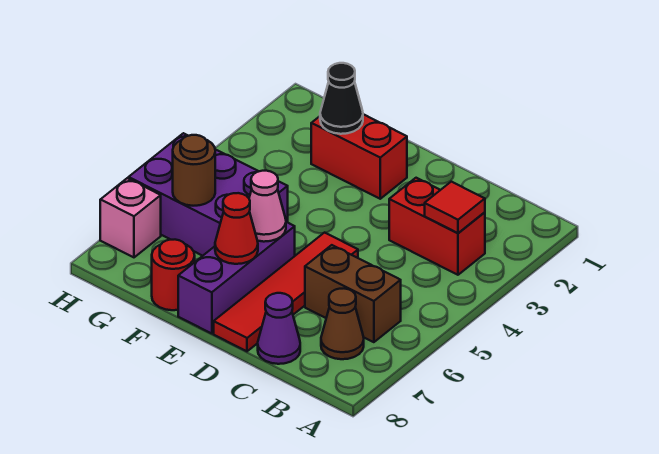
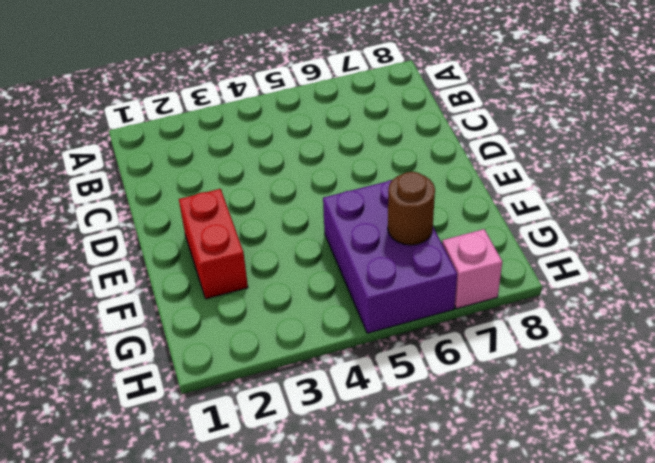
none -> red brick B3:C3 level 1
none -> brown brick B6:C6 level 1
none -> brown cone B7 level 1

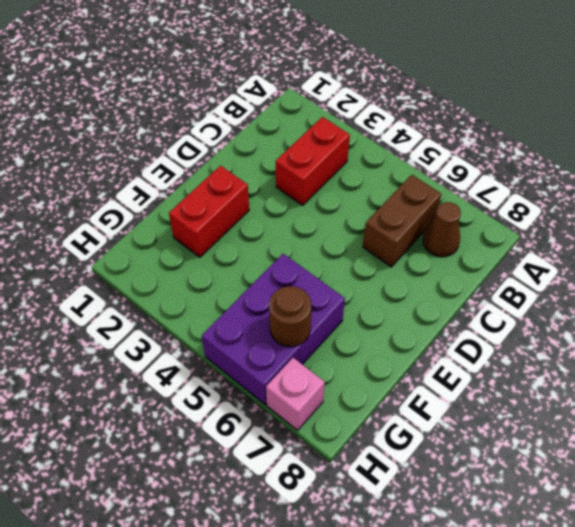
none -> purple cone C8 level 1
none -> red tile D5:D8 level 1
none -> purple brick E6:E8 level 1

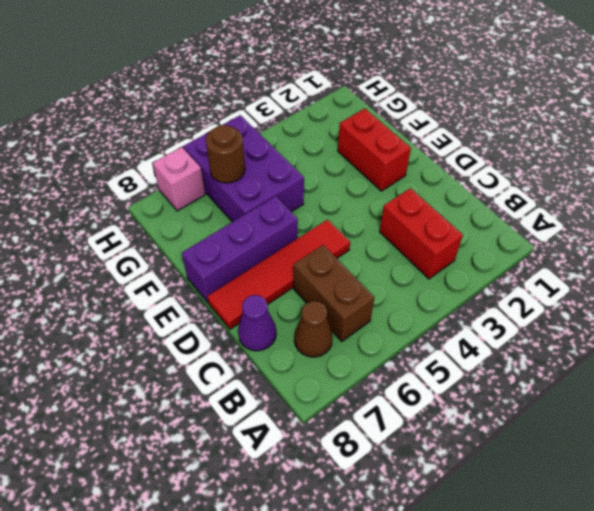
none -> red round brick F8 level 1
none -> red tile B3 level 2
none -> pink cone E6 level 2

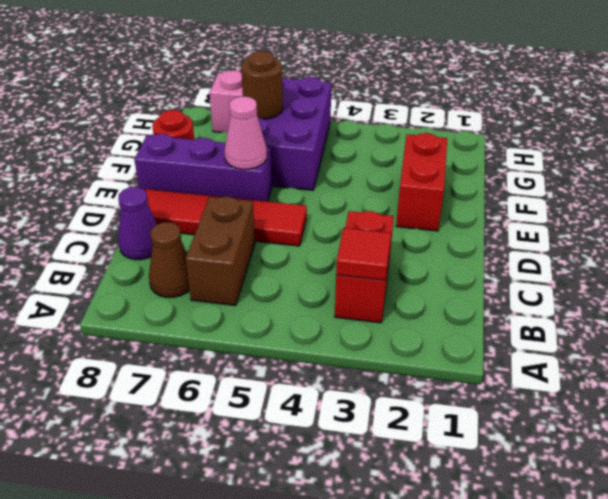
none -> red cone E7 level 2
none -> black cone F2 level 2

